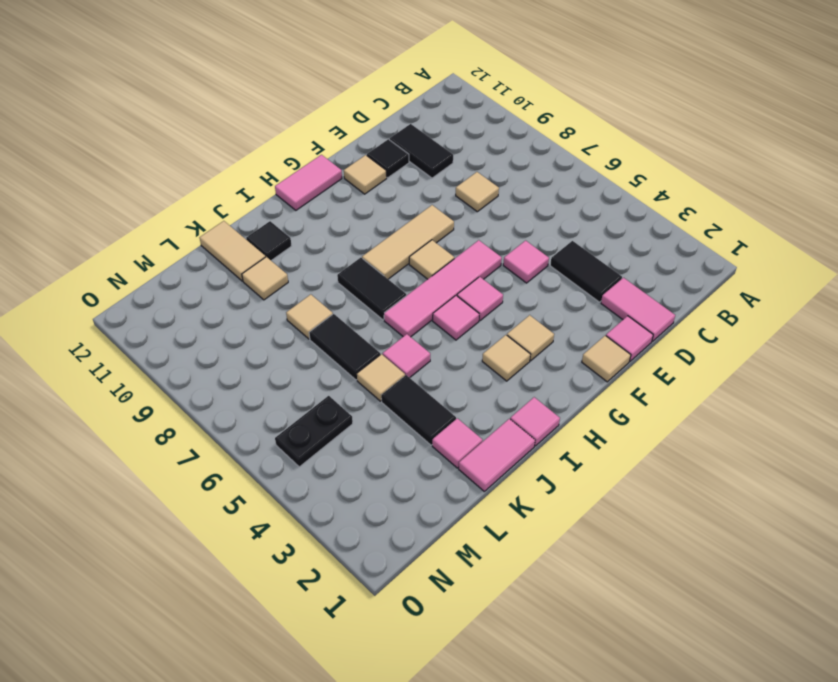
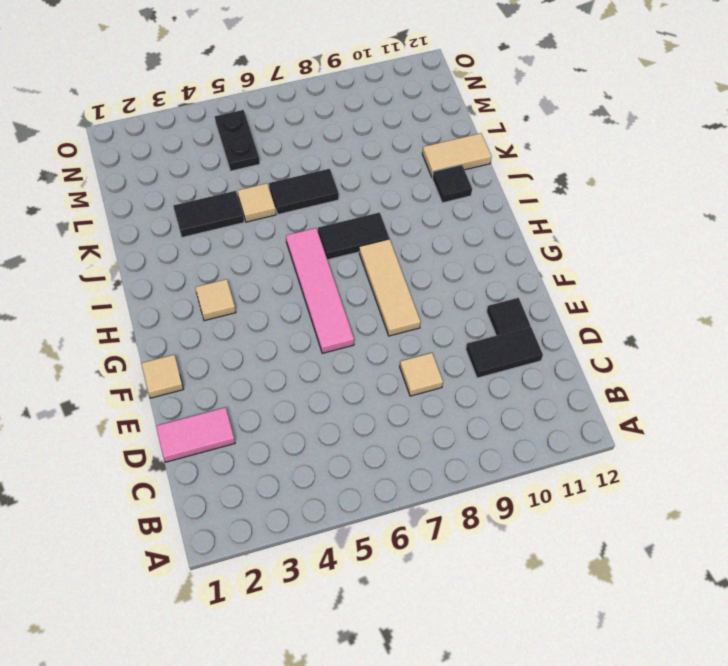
none -> black tile D3:D4 level 1
none -> pink tile E1 level 1
none -> pink tile E5 level 1
none -> tan tile F11 level 1

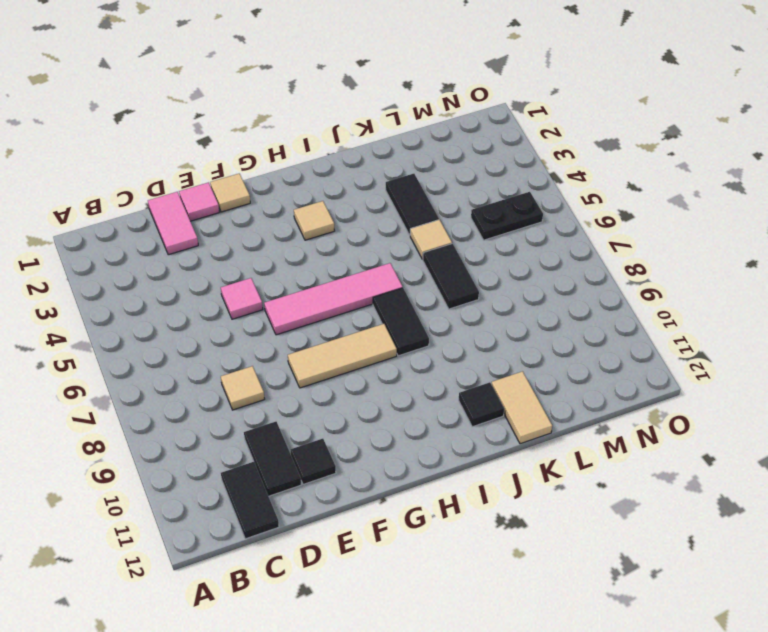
black tile C11:C12 level 1 -> black tile D3:D4 level 1
none -> tan tile F11 level 1
none -> tan tile G3 level 1
none -> pink tile G5 level 1
none -> tan tile G7 level 1

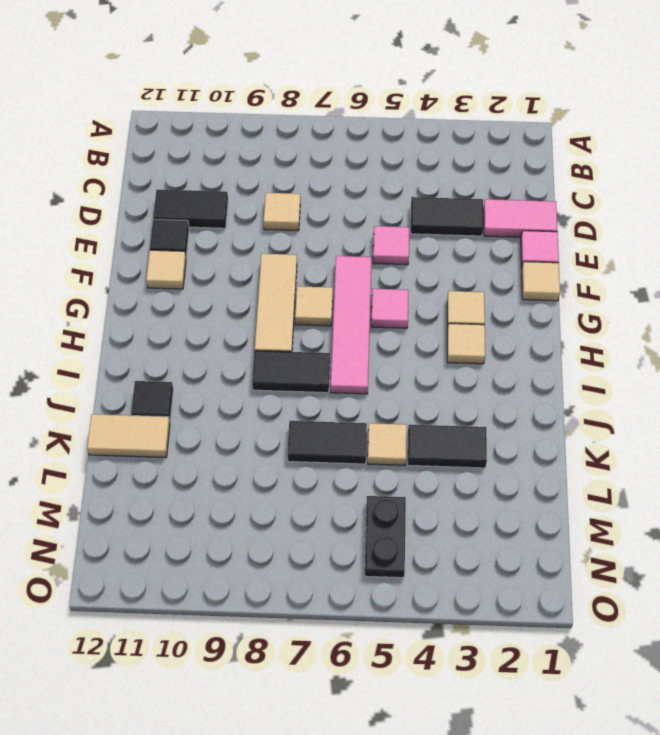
none -> pink tile G12:H12 level 1
none -> pink tile H5 level 1
none -> pink tile I1 level 1
none -> pink tile J1:K1 level 1

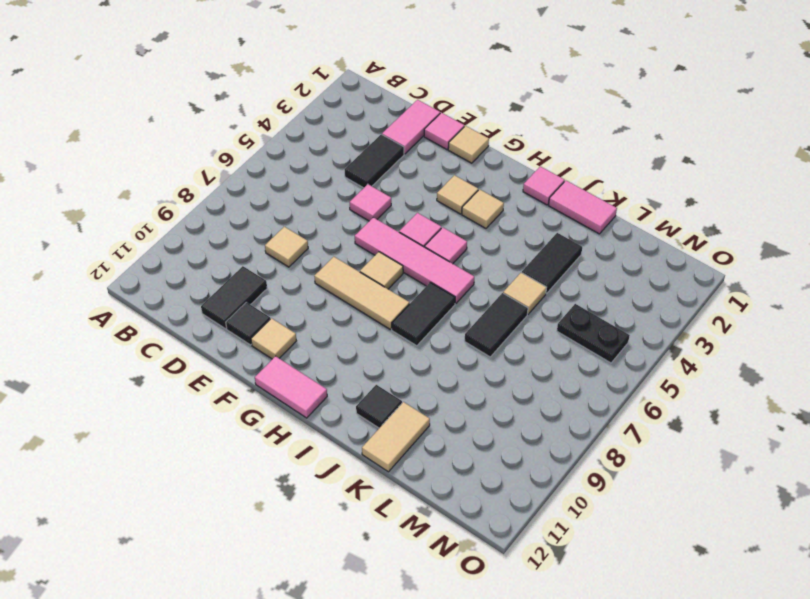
none -> pink tile J5 level 1
none -> pink tile K2 level 1
none -> tan tile K8 level 1
none -> tan tile K10 level 1

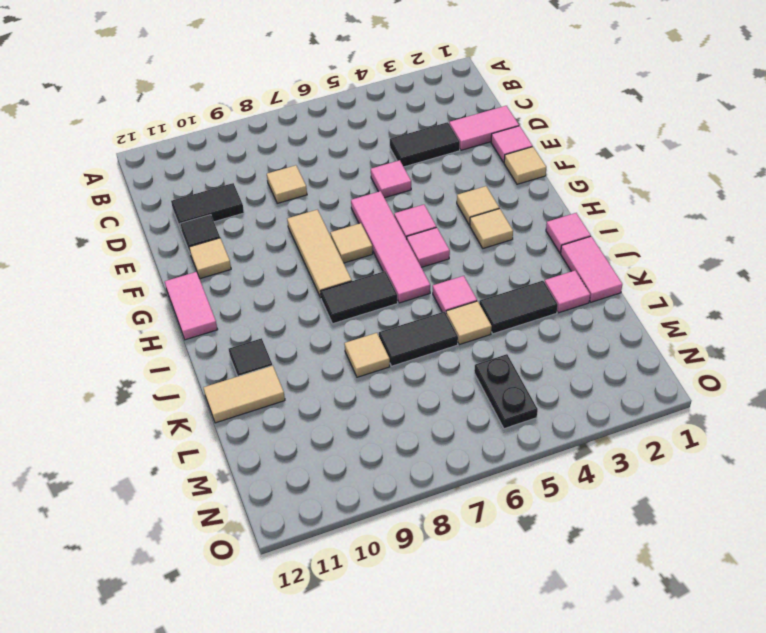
none -> tan tile K10 level 1

